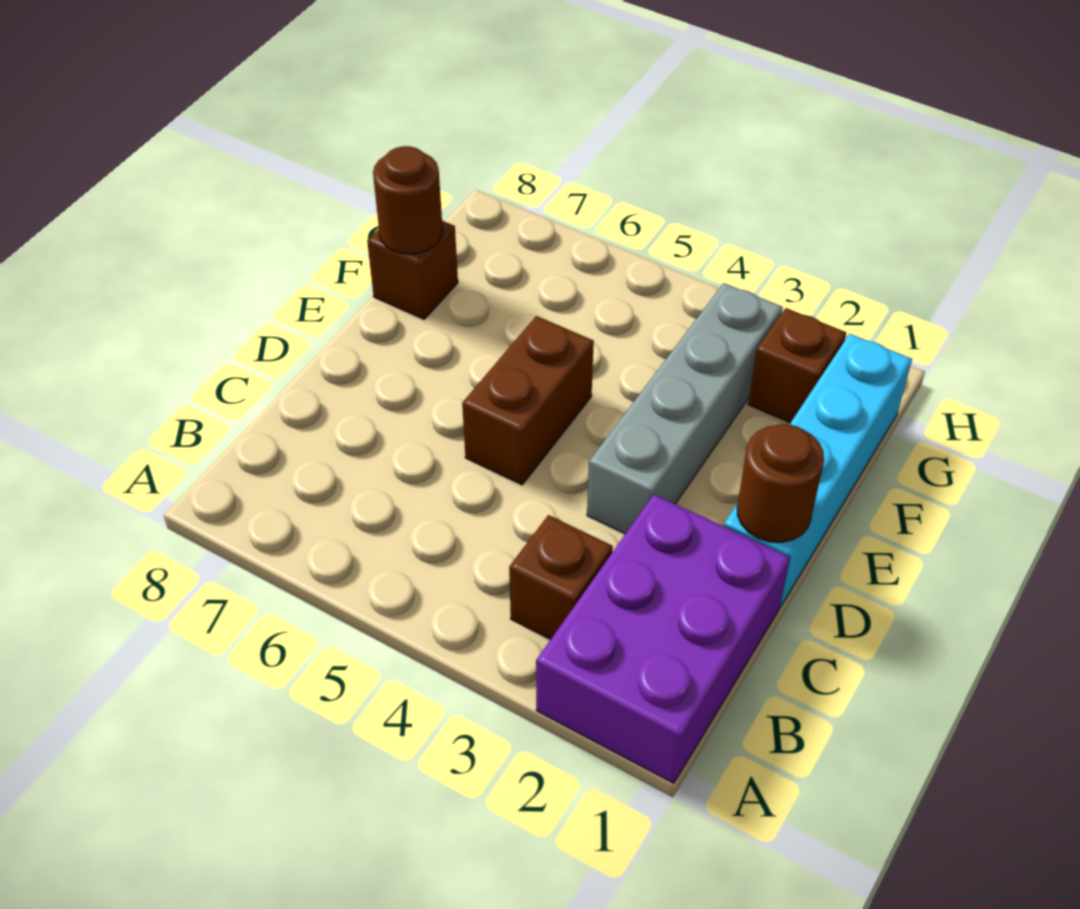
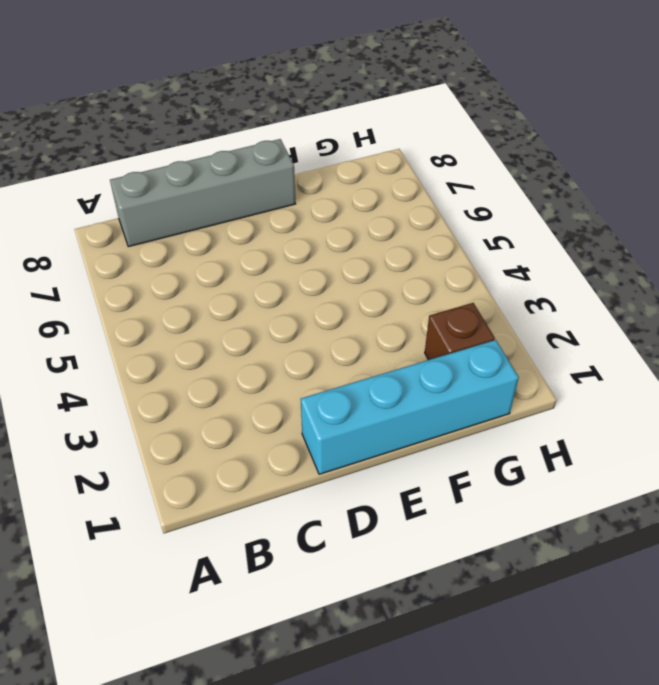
grey brick B8:E8 level 1 -> grey brick D3:G3 level 1
none -> purple brick A1:C2 level 1
none -> brown brick B3 level 1

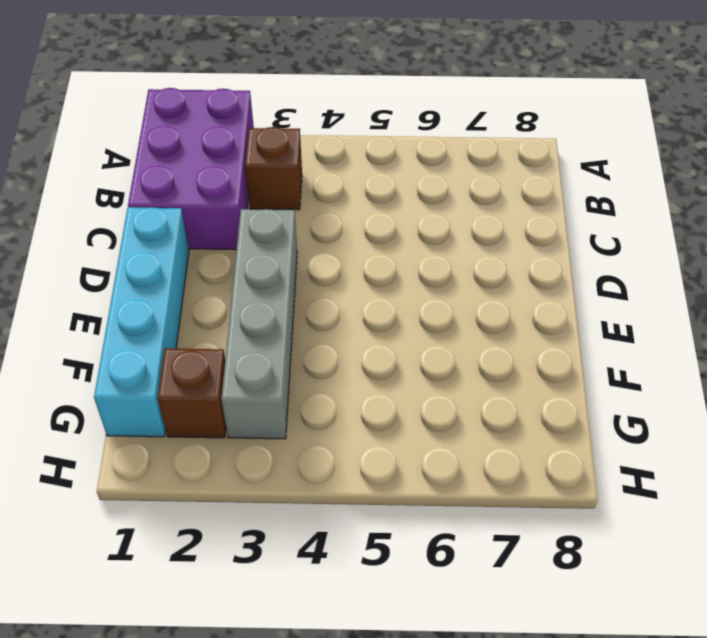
none -> brown brick D5:E5 level 1
none -> brown brick F8 level 1

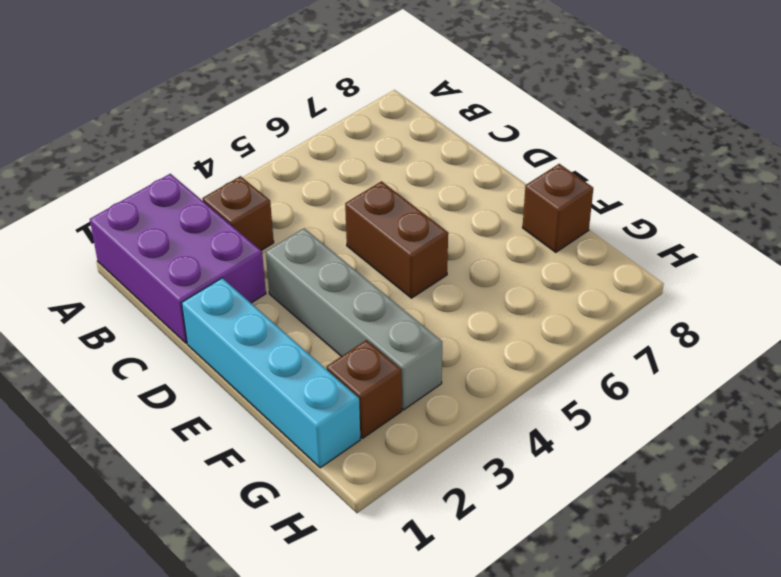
none -> brown round brick D1 level 2
none -> brown round brick F8 level 2

